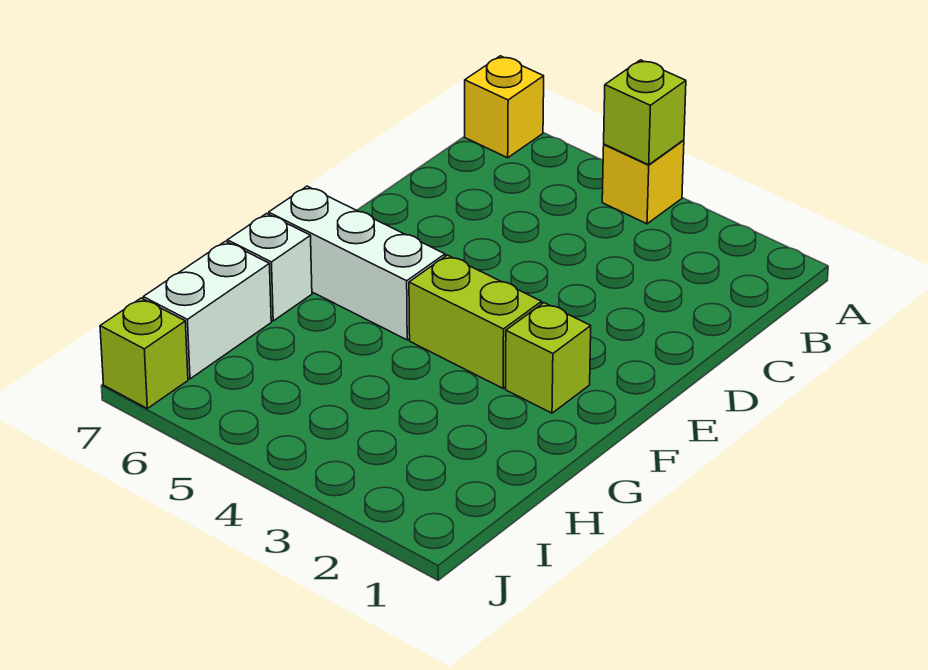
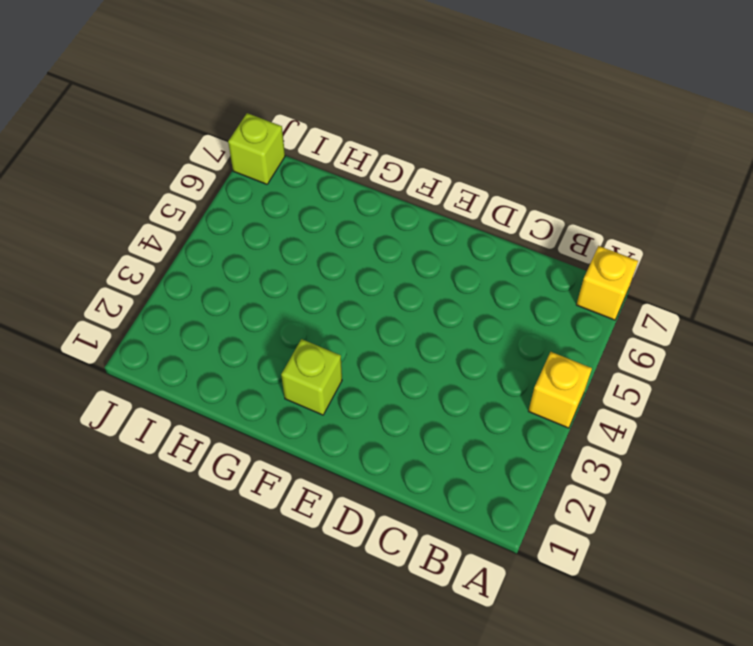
none -> lime brick F3:F4 level 1
none -> white brick F5:F7 level 1

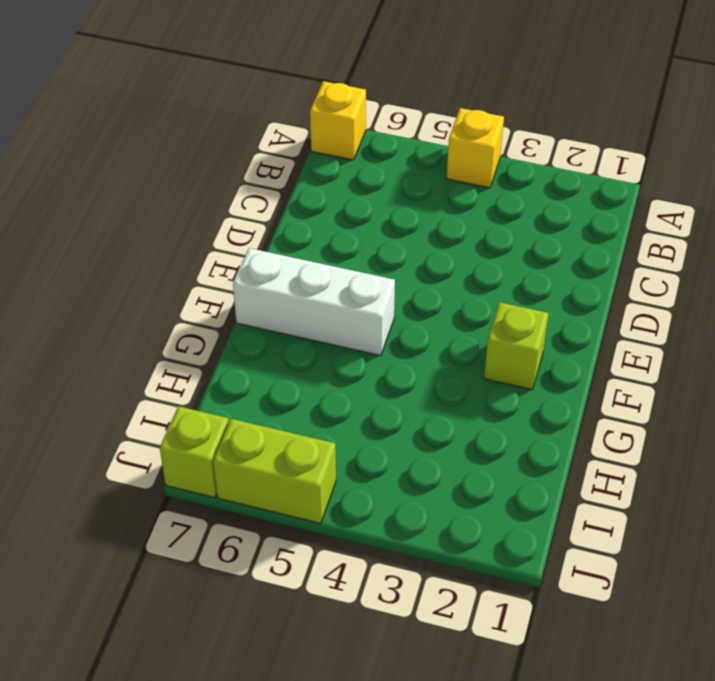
lime brick J5:J6 level 1 -> lime brick F3:F4 level 1
none -> white brick G7 level 1
none -> white brick H7:I7 level 1

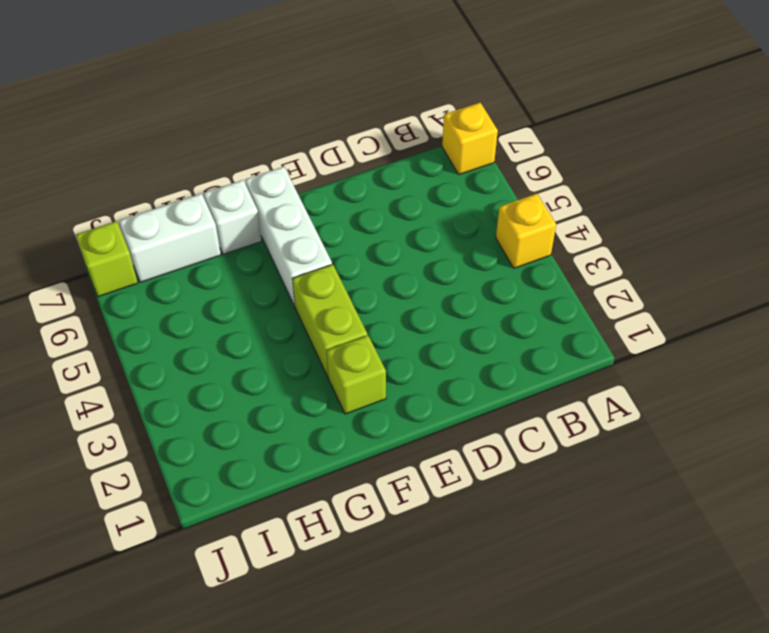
none -> lime brick A4 level 2

